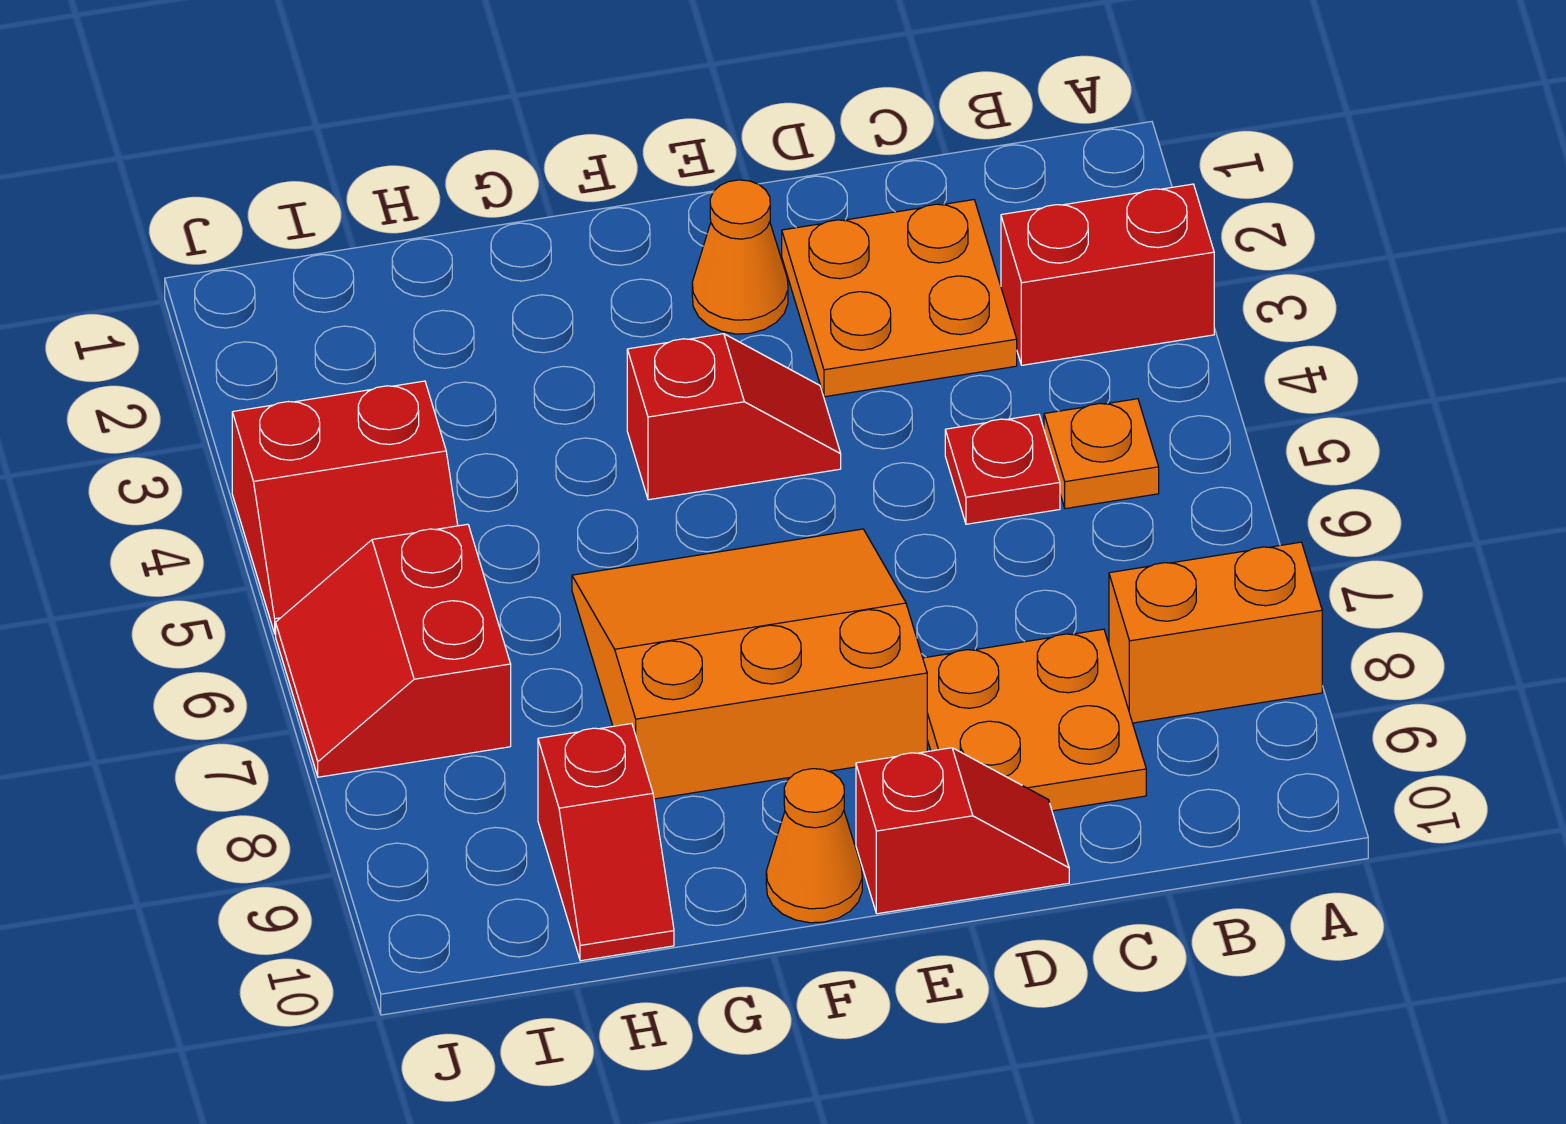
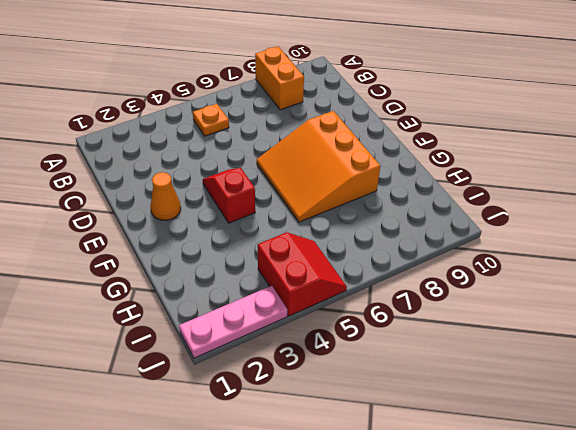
pink plate J1:J3 level 1 -> none
none -> red brick A3:B3 level 1
none -> orange plate C2:D3 level 1
none -> red plate C5 level 1

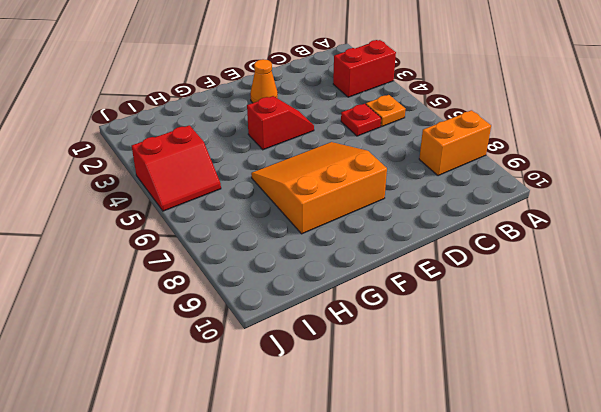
none -> orange plate C2:D3 level 1
none -> orange plate C8:D9 level 1
none -> red slope D10:E10 level 1 top E

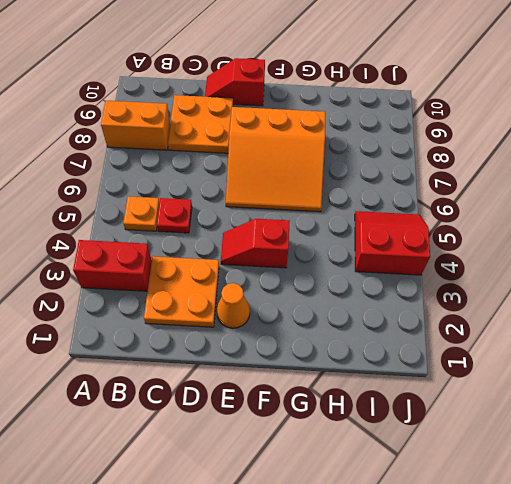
none -> orange cone F10 level 1
none -> red slope H9:H10 level 1 top 9
none -> red slope I6:J7 level 1 top I

